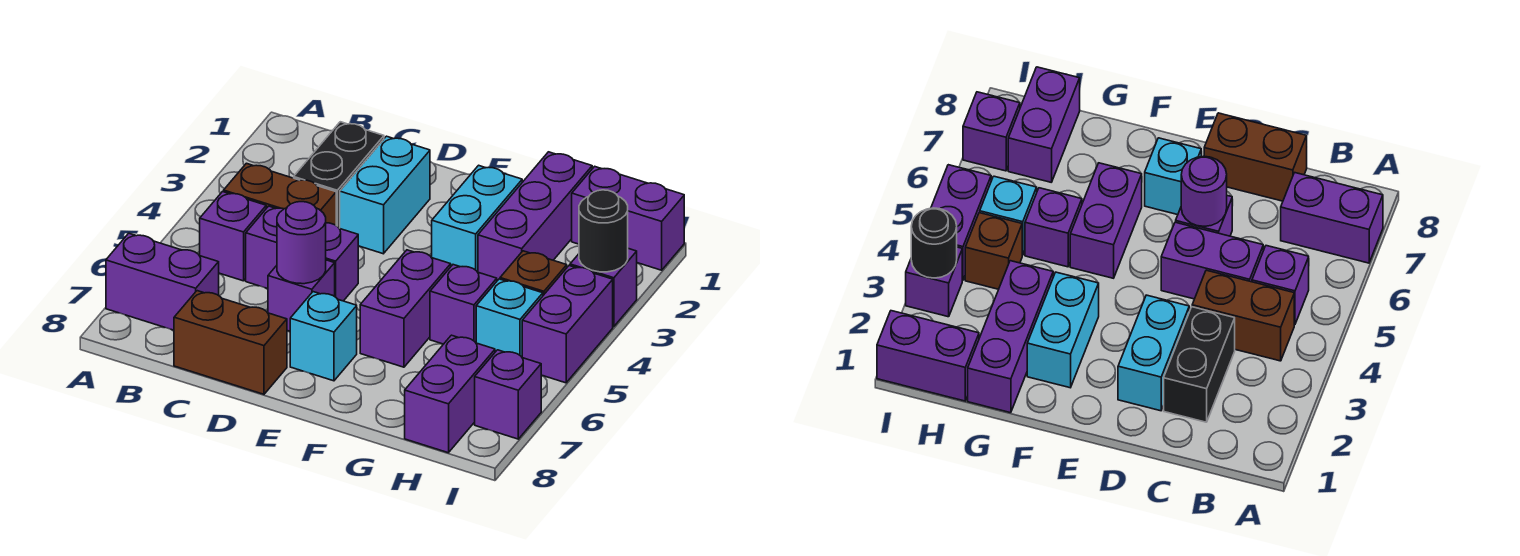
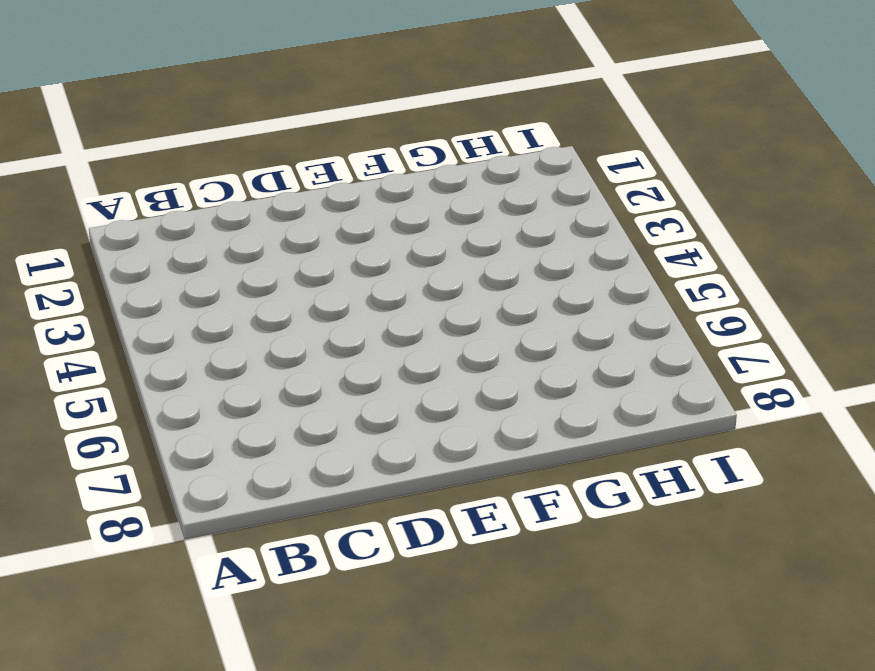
none -> purple brick A7:B7 level 1
none -> brown brick B4:C4 level 1
none -> purple brick B5 level 1

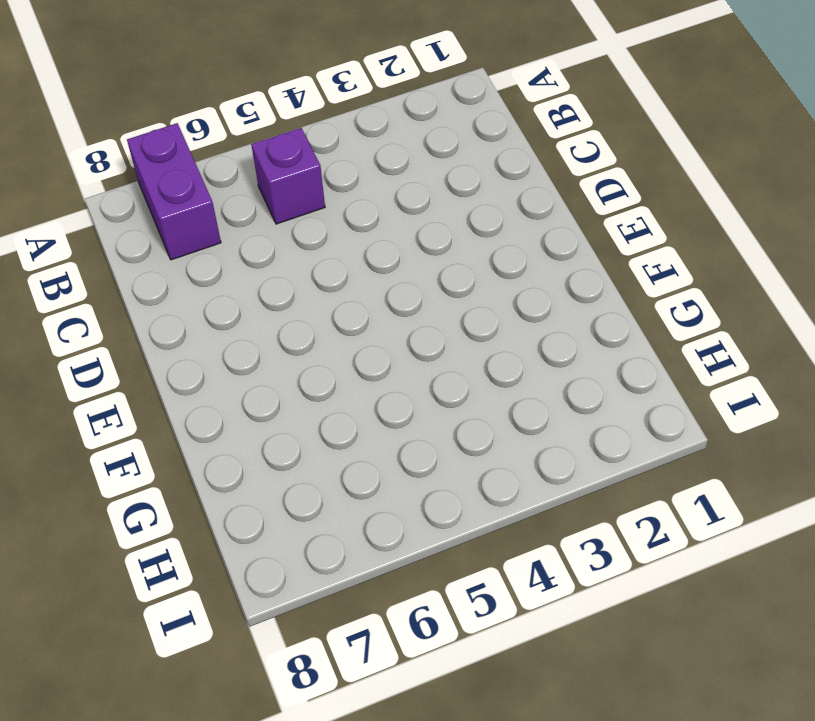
none -> brown brick B4:C4 level 1
none -> black brick C2:C3 level 1
none -> purple brick C5:D5 level 1

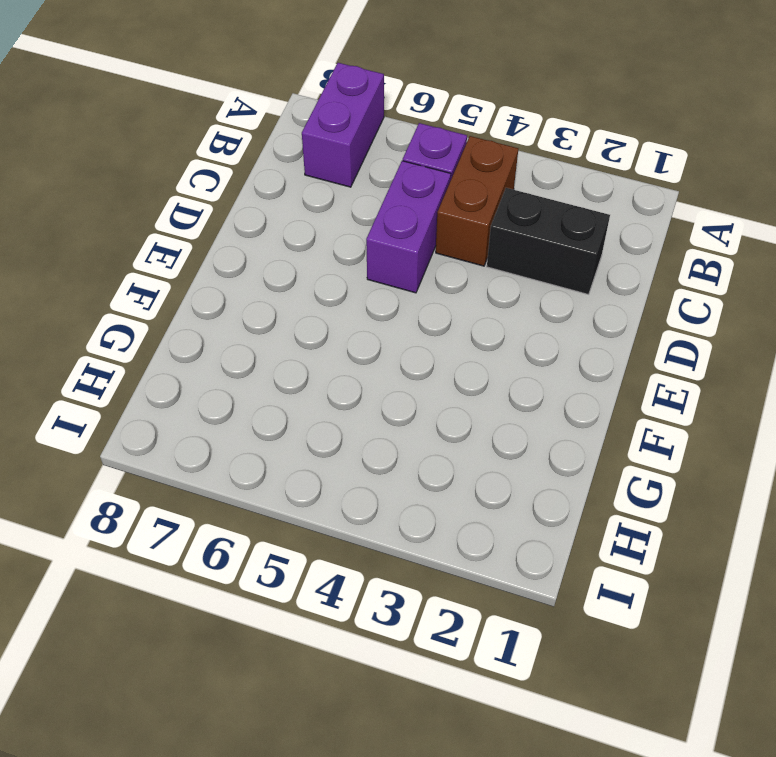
none -> brown brick C8:D8 level 1
none -> cyan brick D2:D3 level 1
none -> purple brick D6 level 1

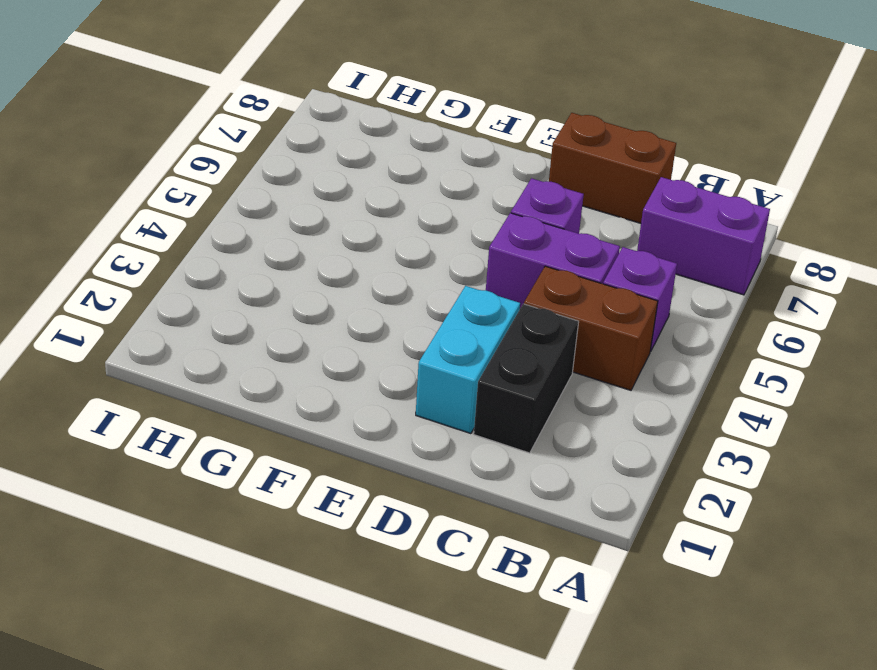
none -> cyan brick E7 level 1
none -> cyan brick F2:F3 level 1
none -> purple brick F5:F6 level 1

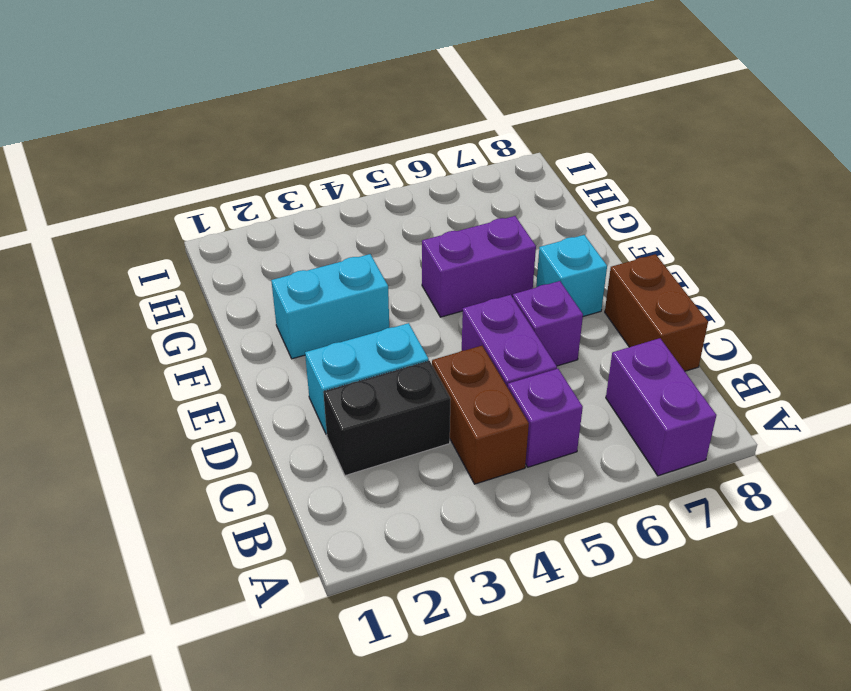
none -> purple brick G1:G3 level 1
none -> purple brick G5 level 1
none -> purple brick H1:I1 level 1

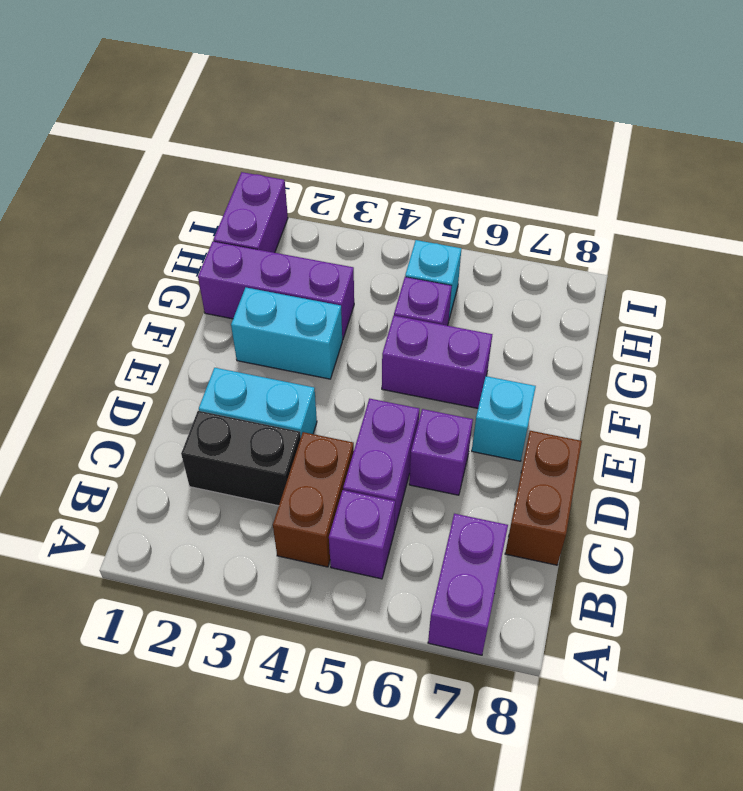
none -> brown brick H4 level 1
none -> purple brick H7:H8 level 1
none -> purple brick I3 level 1

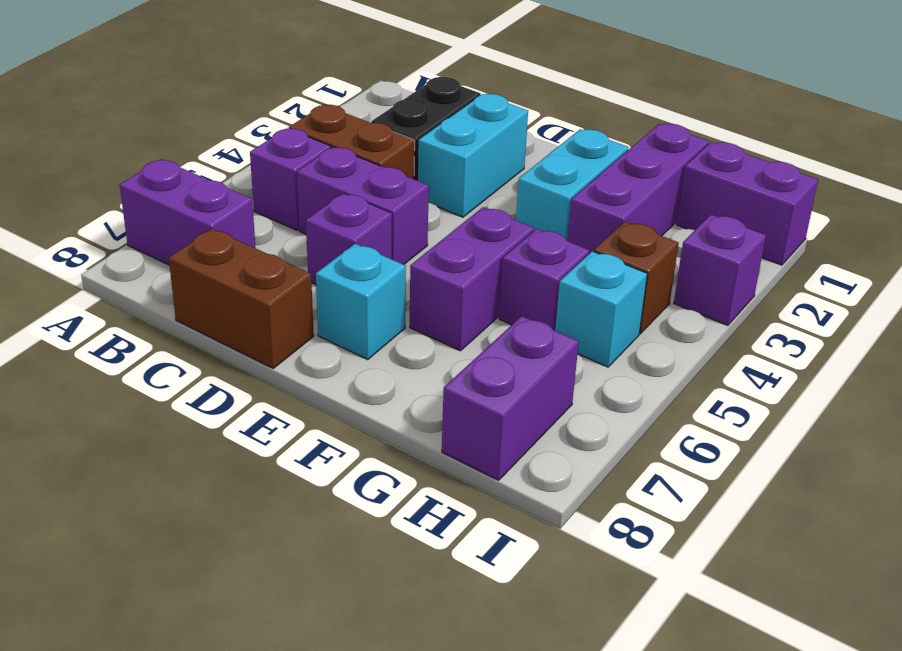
none -> purple brick I4:I5 level 1
none -> purple brick I7 level 1
none -> purple round brick D6 level 2

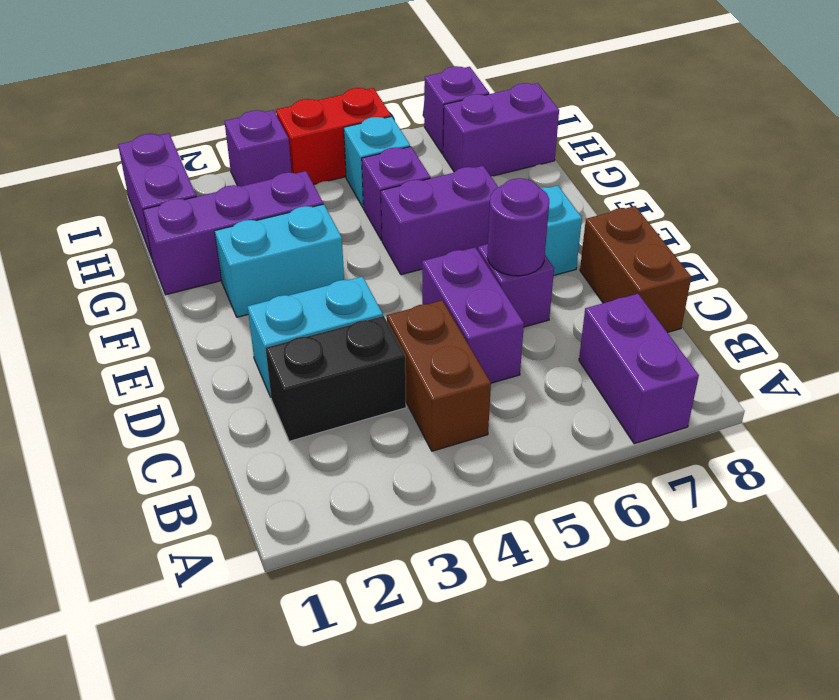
red brick I4:I5 level 1 -> purple brick I4:I5 level 1
none -> purple brick B5 level 1
none -> brown brick H4 level 1
none -> black round brick I3 level 2

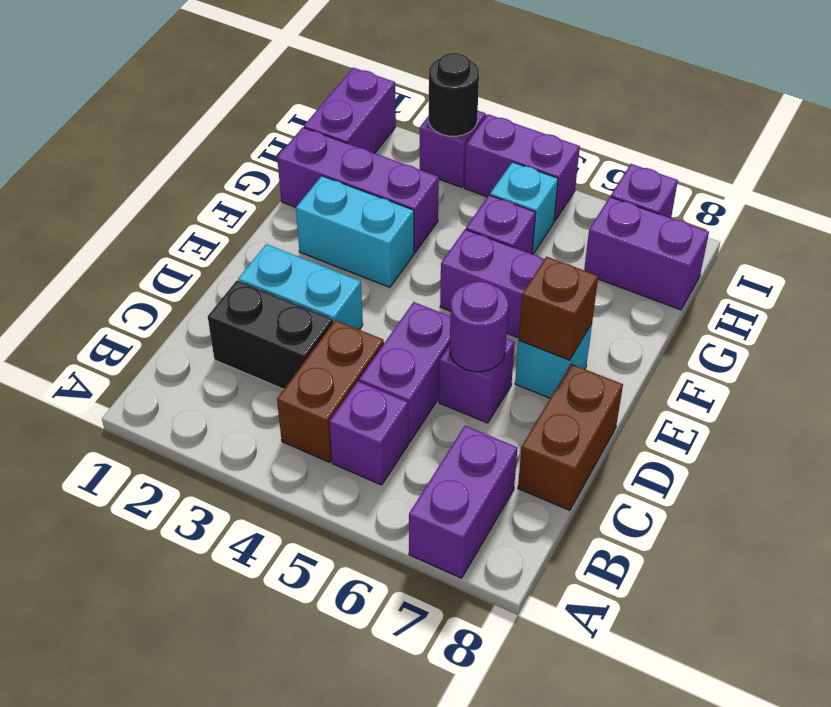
brown brick E7 level 2 -> brown brick H4 level 1

